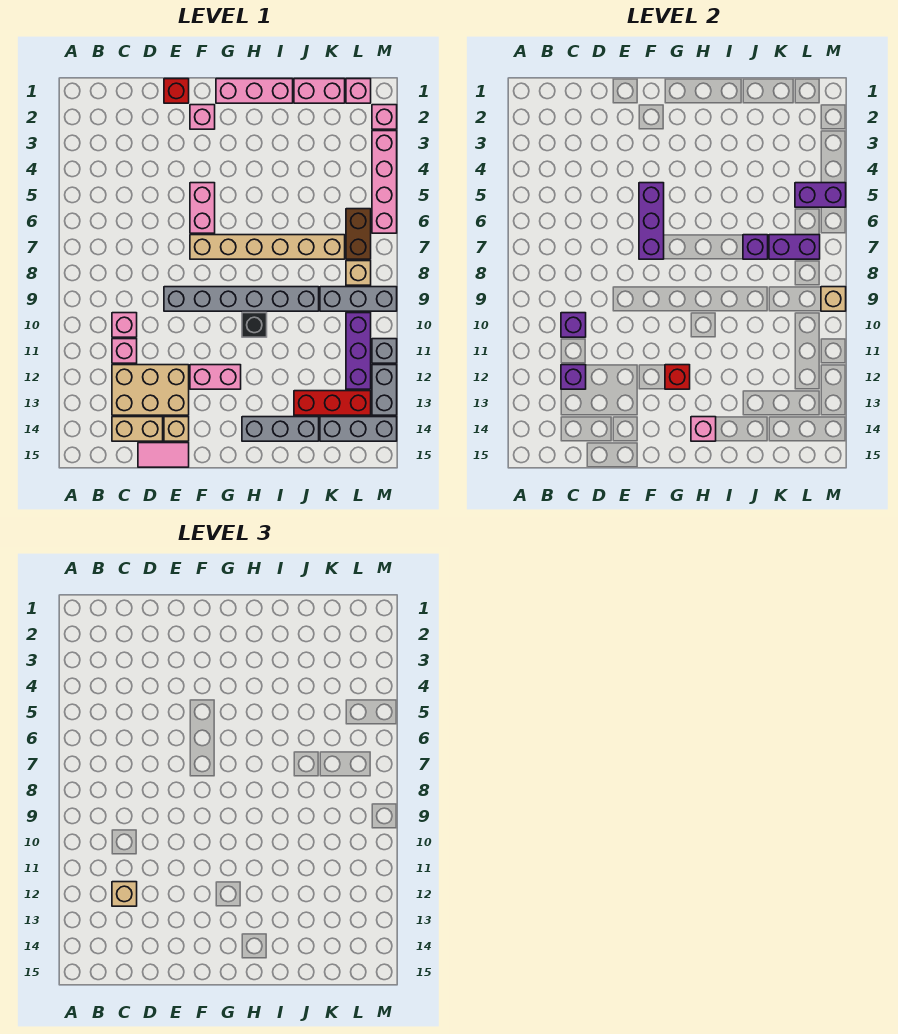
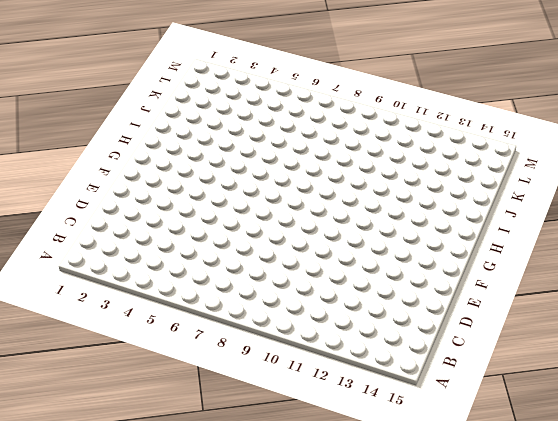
none -> pink brick C10 level 1
none -> pink brick C11 level 1
none -> tan brick C12:E13 level 1
none -> tan brick C14:D14 level 1

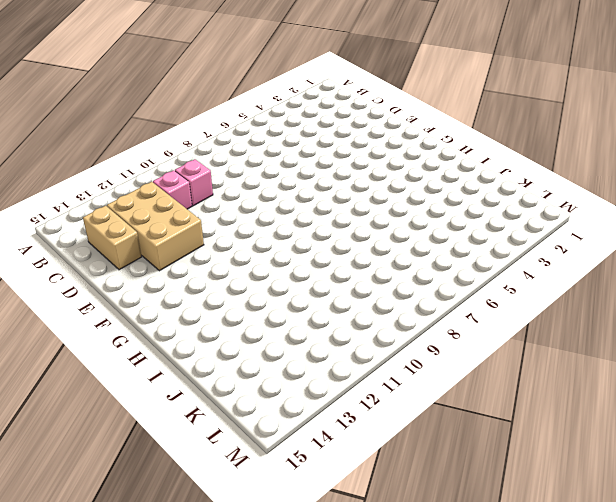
none -> pink tile D15:E15 level 1
none -> red brick E1 level 1
none -> grey brick E9:J9 level 1
none -> tan brick E14 level 1

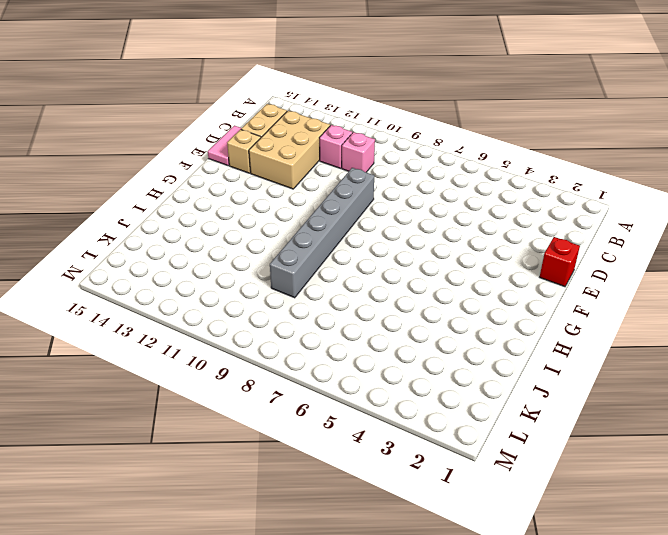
none -> pink brick F2 level 1
none -> pink brick F5:F6 level 1
none -> tan brick F7:K7 level 1
none -> pink brick F12:G12 level 1

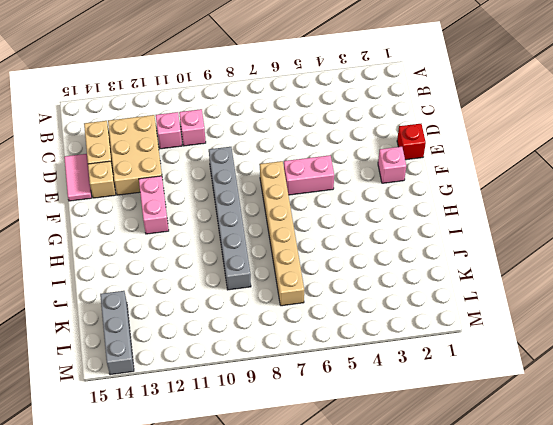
none -> pink brick G1:I1 level 1
none -> black brick H10 level 1
none -> grey brick H14:J14 level 1
none -> pink brick J1:K1 level 1

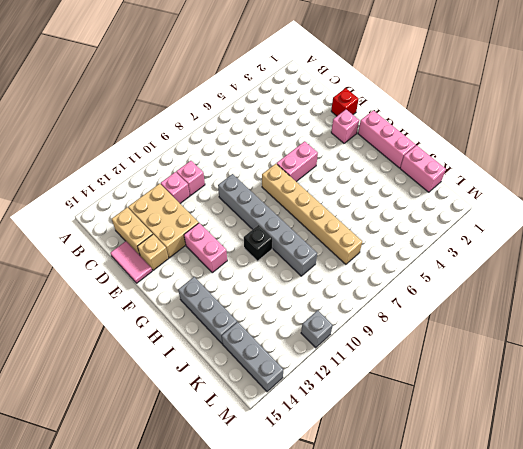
none -> red brick J13:L13 level 1
none -> grey brick K9:M9 level 1
none -> pink brick L1 level 1
none -> brown brick L6:L7 level 1

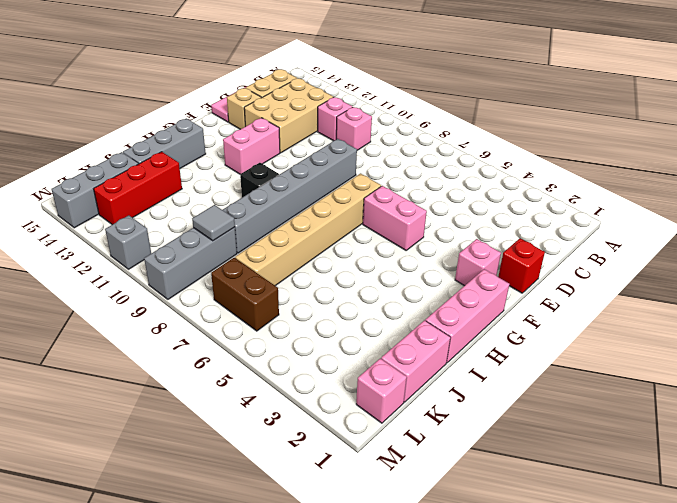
grey tile K9 level 2 -> none
none -> tan brick L8 level 1
none -> purple brick L10:L12 level 1
none -> pink brick M2 level 1
none -> pink brick M3:M6 level 1

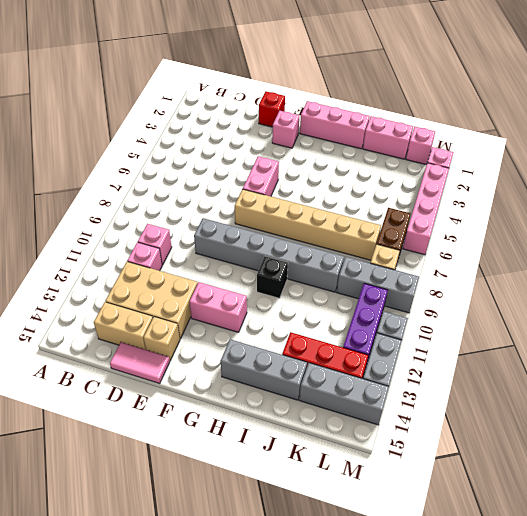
none -> purple brick C10 level 2
none -> purple brick C12 level 2
none -> purple brick F5:F7 level 2
none -> red brick G12 level 2

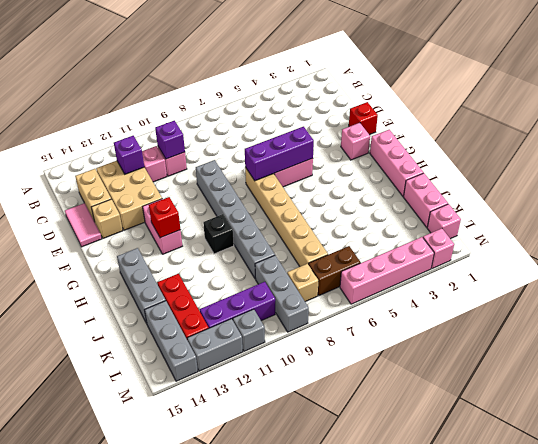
none -> pink brick H14 level 2
none -> purple brick J7 level 2
none -> purple brick K7:L7 level 2
none -> purple brick L5:M5 level 2

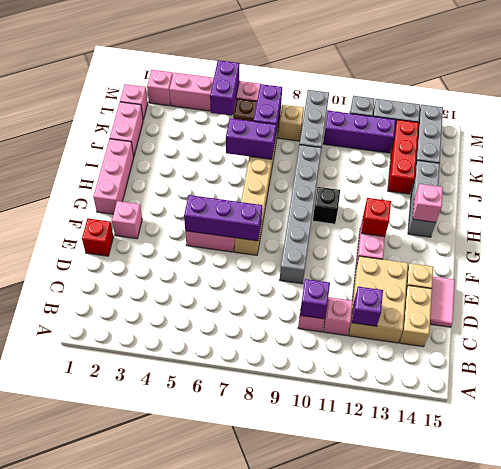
purple brick J6:J7 level 2 -> purple brick J7 level 2
none -> tan brick M9 level 2
none -> tan brick C12 level 3

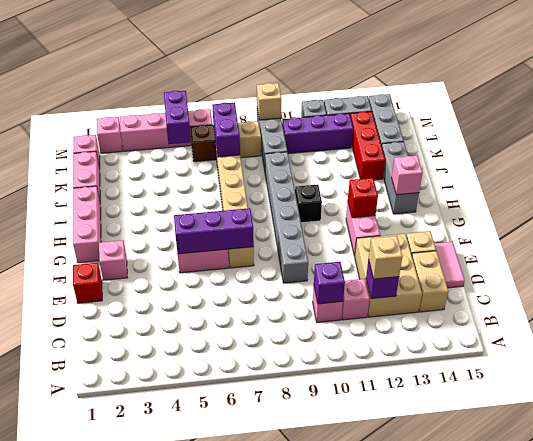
none -> purple brick J7 level 2

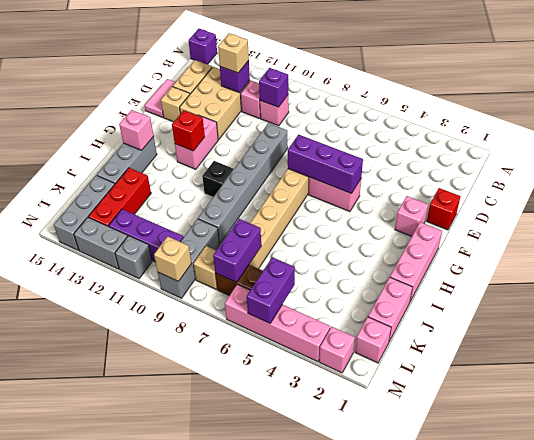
purple brick A15 level 1 -> purple brick J7 level 2

